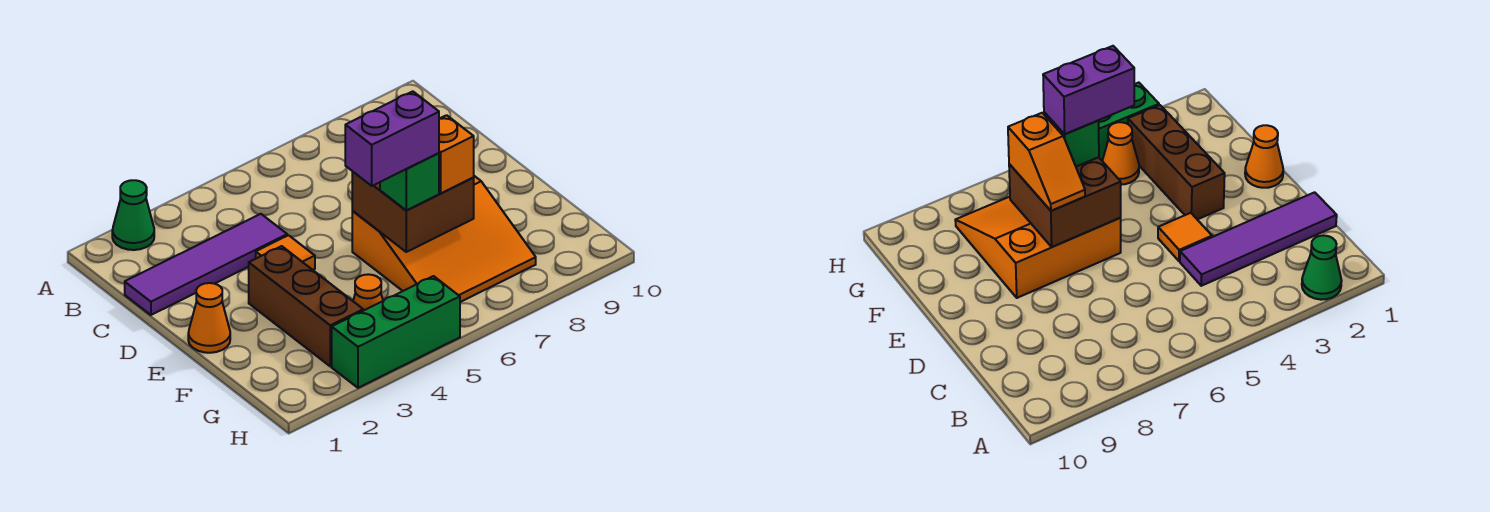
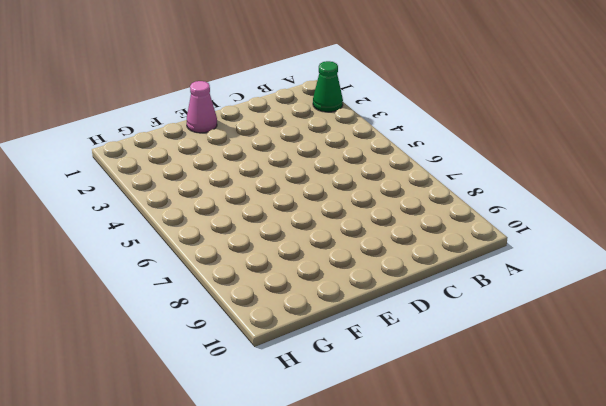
pink cone E1 level 1 -> orange cone E1 level 1
none -> purple tile C1:C4 level 1
none -> orange tile D4 level 1
none -> brown brick E3:G3 level 1

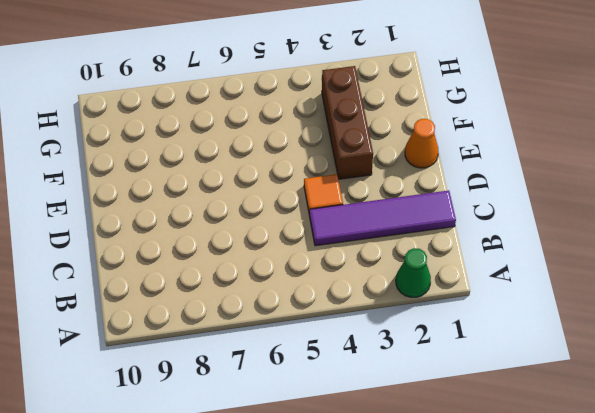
none -> orange slope E6:G8 level 1 top E
none -> orange cone G4 level 1
none -> green brick H3:H5 level 1

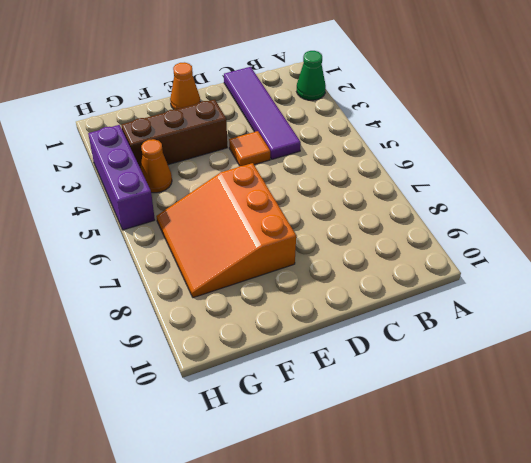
purple brick H3:H5 level 1 -> green brick H3:H5 level 1
none -> brown brick E6:F7 level 2
none -> orange slope E7:F7 level 3 top F
none -> green brick F6 level 3

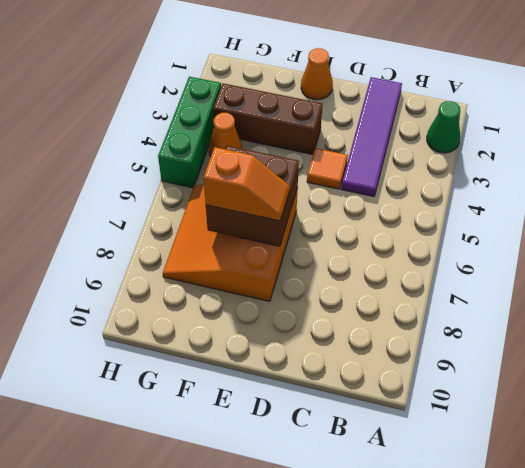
none -> green brick F6 level 3
none -> purple brick F5:F6 level 4

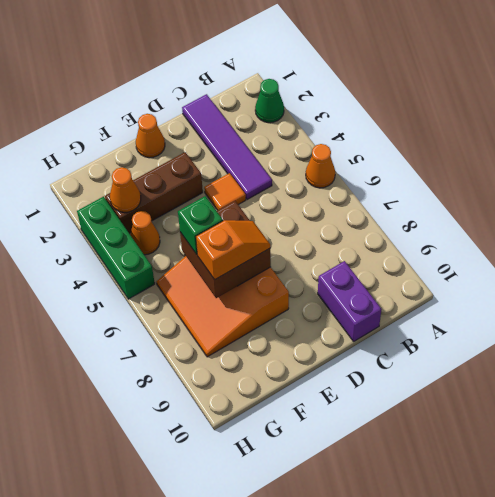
orange cone A5 level 1 -> none
purple brick C9:C10 level 1 -> purple brick F5:F6 level 4
orange cone G3 level 2 -> none

